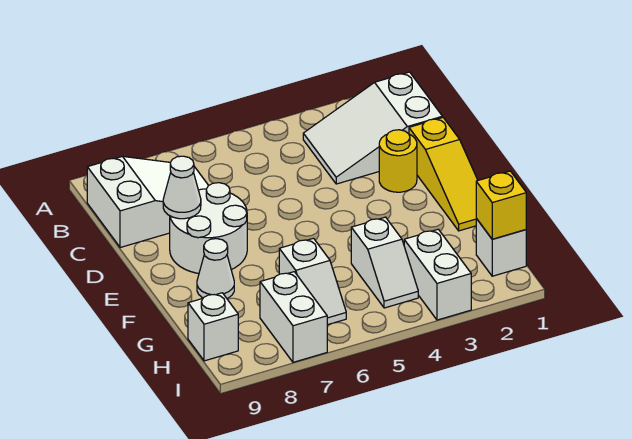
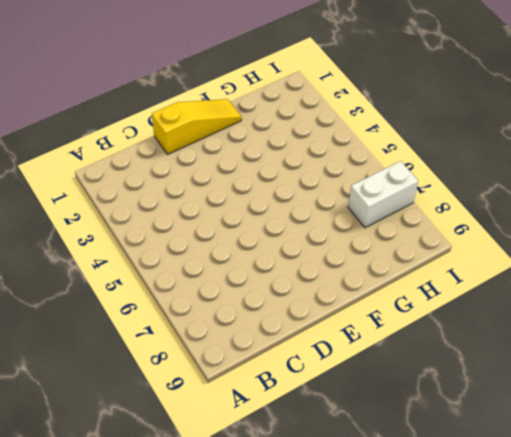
none -> white slope B1:C3 level 1 top 1
none -> white slope B7:C9 level 1 top 9
none -> yellow round brick D2 level 1

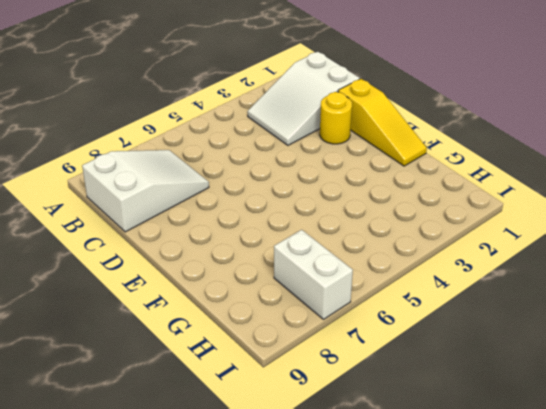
none -> white round brick D7:E8 level 1
none -> white cone F8 level 1
none -> white slope G4:H4 level 1 top G

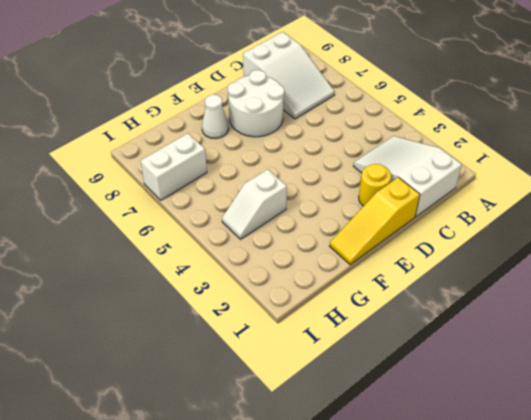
none -> white slope G6:H6 level 1 top G
none -> white brick H1 level 1
none -> white brick H3:I3 level 1

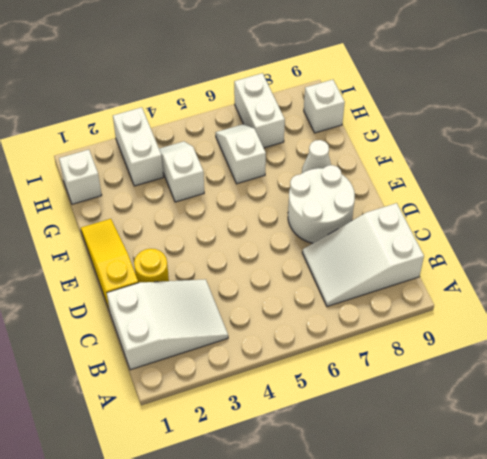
none -> white cone D8 level 2
none -> yellow brick H1 level 2

